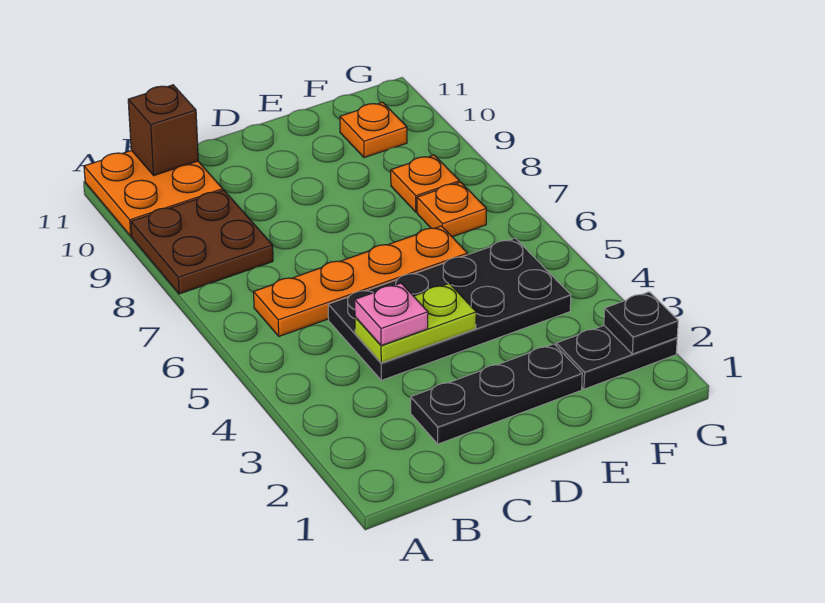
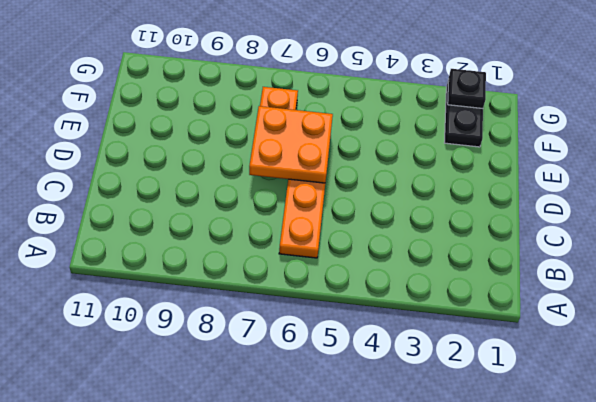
orange plate D6:E7 level 2 -> orange plate A10:B11 level 1
none -> brown plate A8:B9 level 1
none -> black plate C2:E2 level 1
none -> black plate C4:F5 level 1

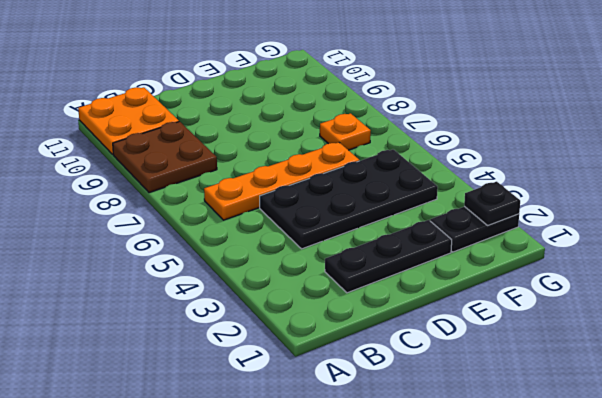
none -> orange plate F8 level 1
none -> orange plate F10 level 1
none -> brown brick B11 level 2

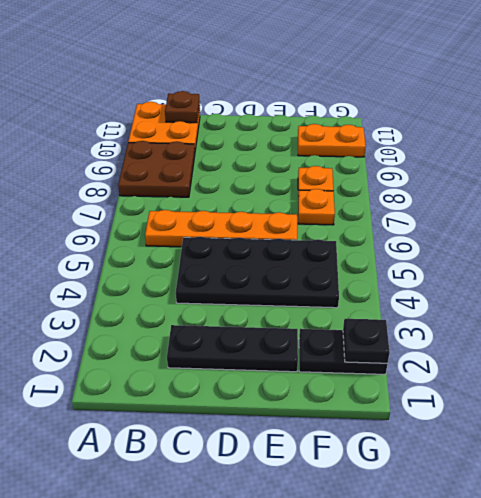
brown plate B11 level 2 -> brown brick B11 level 2
orange plate F10:G10 level 1 -> orange plate F10 level 1
none -> lime plate C4:D4 level 2
none -> pink plate C4 level 3

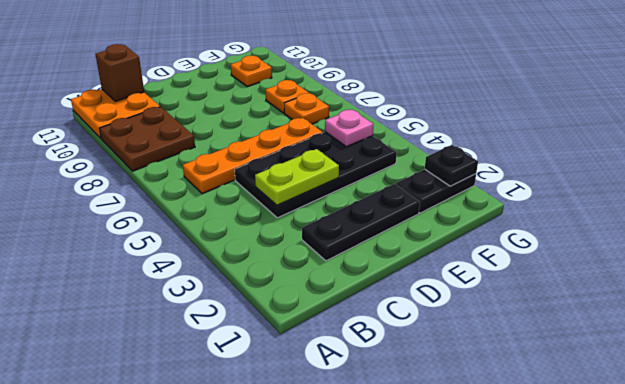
pink plate F5 level 2 -> pink plate C4 level 3

